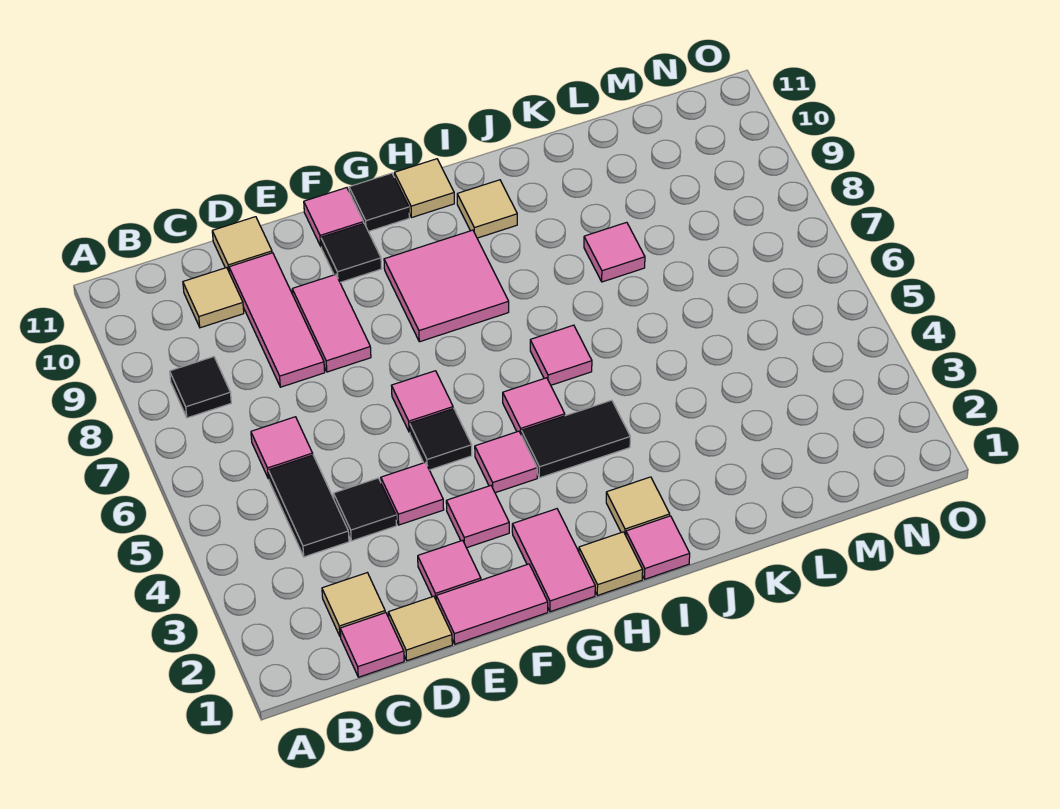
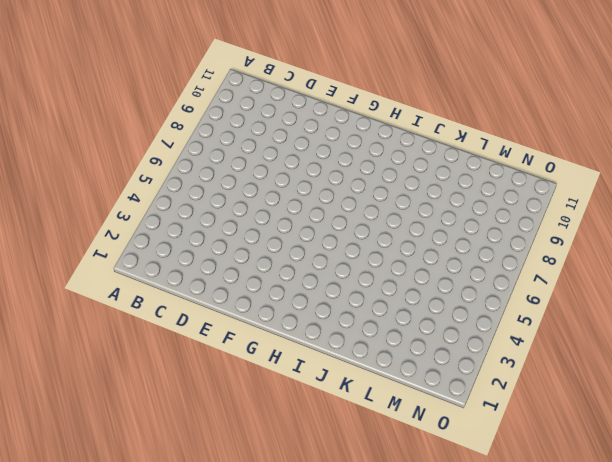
none -> black tile B8 level 1
none -> pink tile C1 level 1
none -> tan tile C2 level 1
none -> black tile C4:C5 level 1

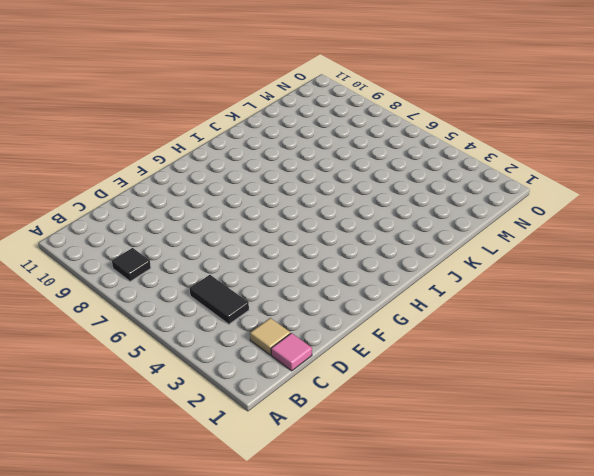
none -> pink tile C6 level 1
none -> tan tile C10 level 1
none -> tan tile D1 level 1
none -> black tile D4 level 1

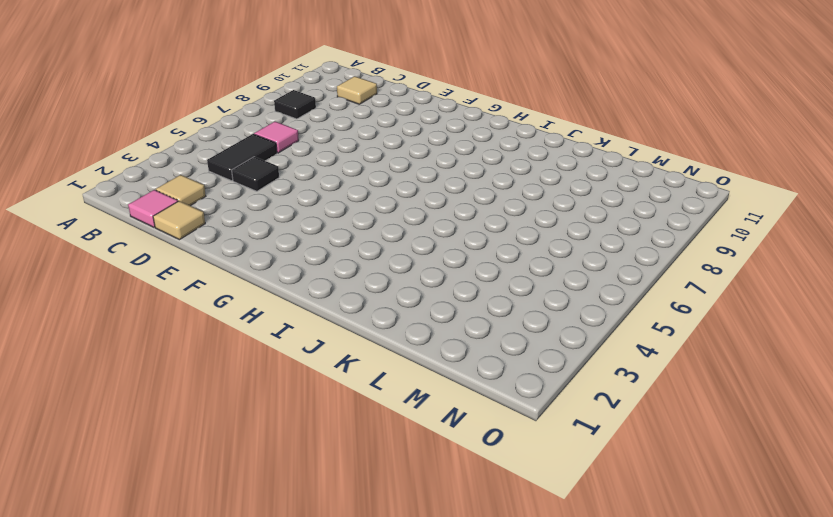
none -> pink tile D8:D10 level 1
none -> tan tile D11 level 1
none -> pink tile E1:F1 level 1
none -> pink tile E2 level 1

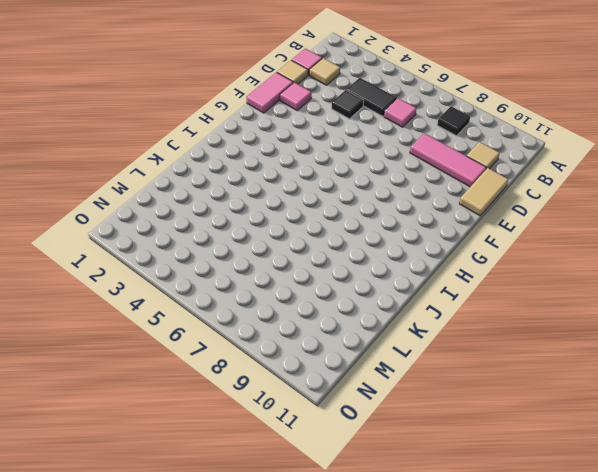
tan tile D11:E11 level 1 -> tan tile D11 level 1
none -> pink tile E4 level 1
none -> pink tile E8:E9 level 1
none -> pink tile F3 level 1
none -> black tile F5 level 1

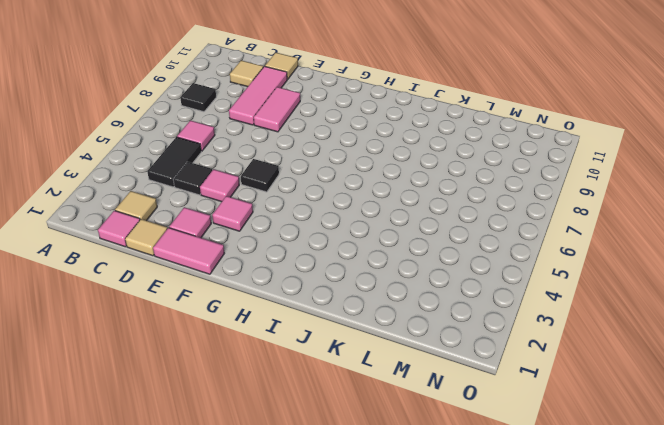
none -> pink tile F6 level 1
none -> black tile F10 level 1
none -> pink tile F11 level 1
none -> pink tile G1:G2 level 1

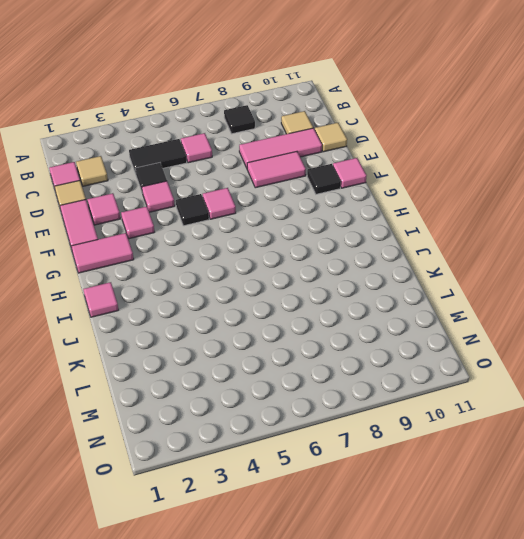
none -> pink tile G4 level 1
none -> pink tile G8:H9 level 1
none -> black tile G11 level 1
none -> tan tile H1 level 1

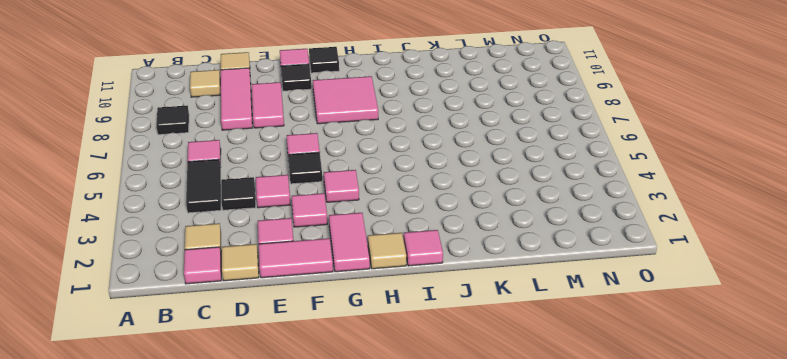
none -> black tile H4:I4 level 1
none -> pink tile H5 level 1
none -> tan tile H11 level 1
none -> tan tile I2 level 1

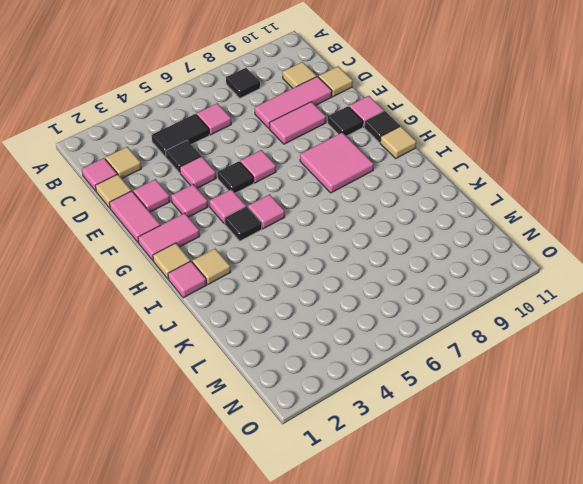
black tile H4 level 1 -> black tile H4:I4 level 1
none -> pink tile I6 level 1
none -> tan tile I10 level 1
none -> pink tile K8 level 1

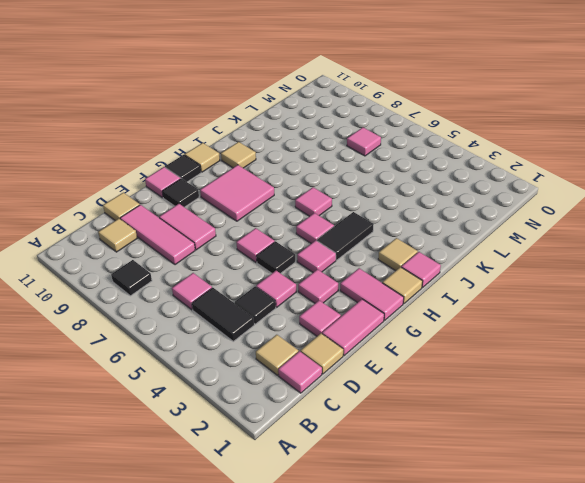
pink tile M7 level 1 -> pink tile K8 level 1

